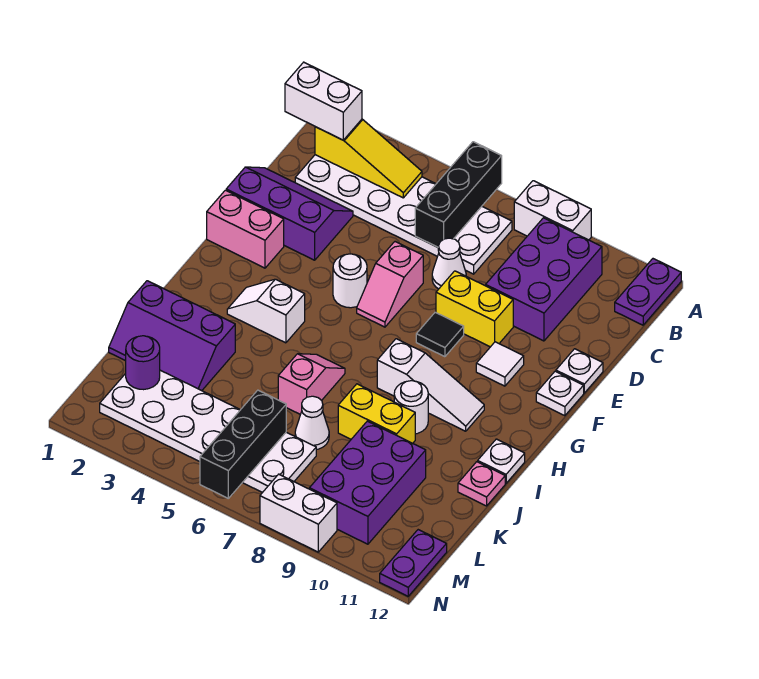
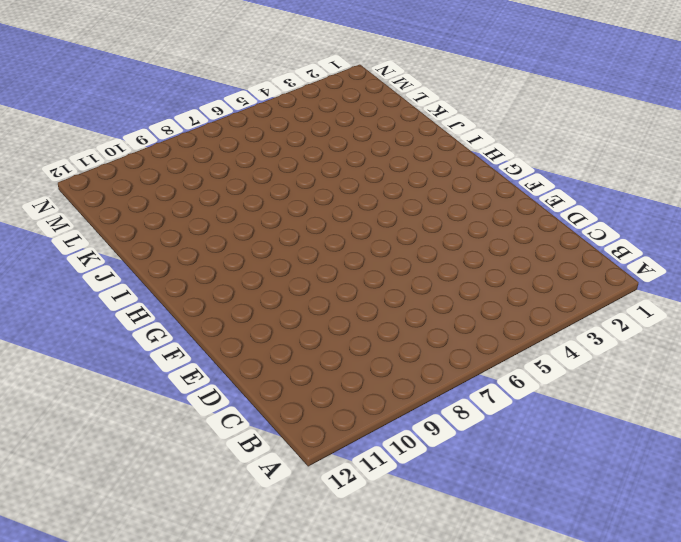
none -> white brick A8:A9 level 1
none -> purple plate A12:B12 level 1
none -> white plate B2:C7 level 1
none -> purple brick B9:D10 level 1

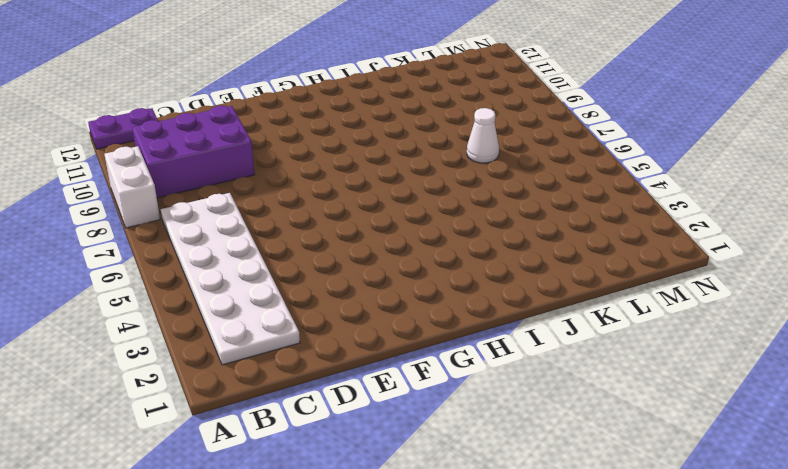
none -> purple slope D1:E3 level 1 top E
none -> white cone D7 level 1
none -> pink slope E6:F6 level 1 top E
none -> yellow brick E8:E9 level 1

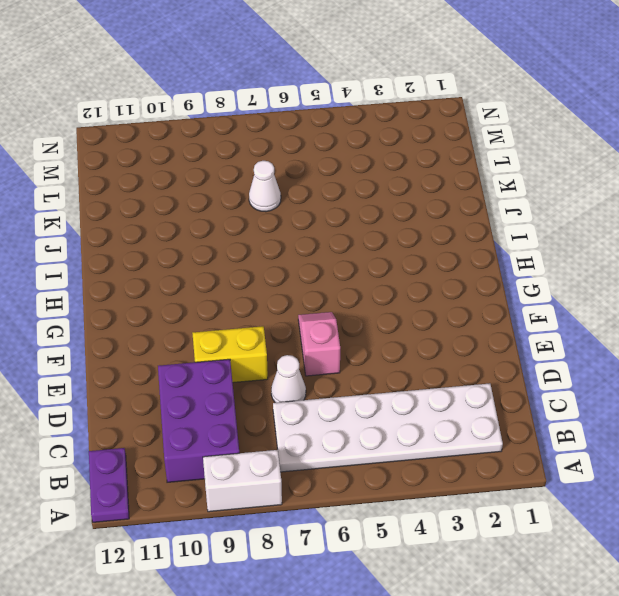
none -> purple slope D1:E3 level 1 top E
none -> white plate E12 level 1
none -> pink brick F1:F2 level 1
none -> white round brick F5 level 1

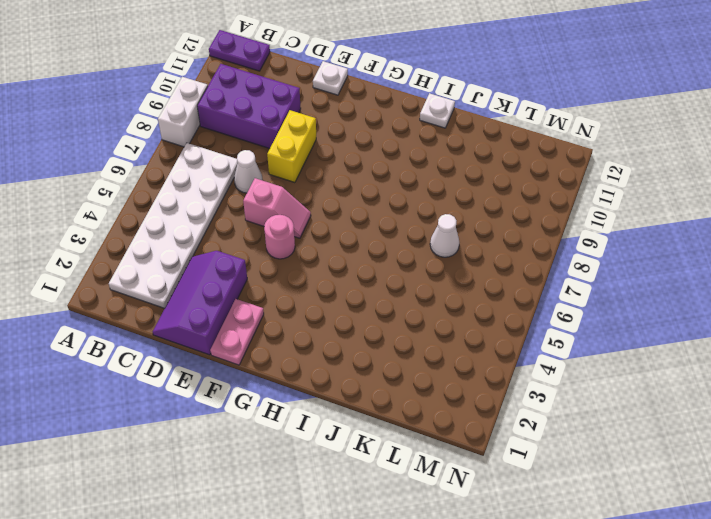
pink plate F1:F2 level 1 -> pink brick F1:F2 level 1
pink round brick F5 level 1 -> white round brick F5 level 1
none -> black tile F8 level 1
none -> white tile F10 level 1
none -> white plate F12 level 1
none -> white slope H3:H4 level 1 top 4

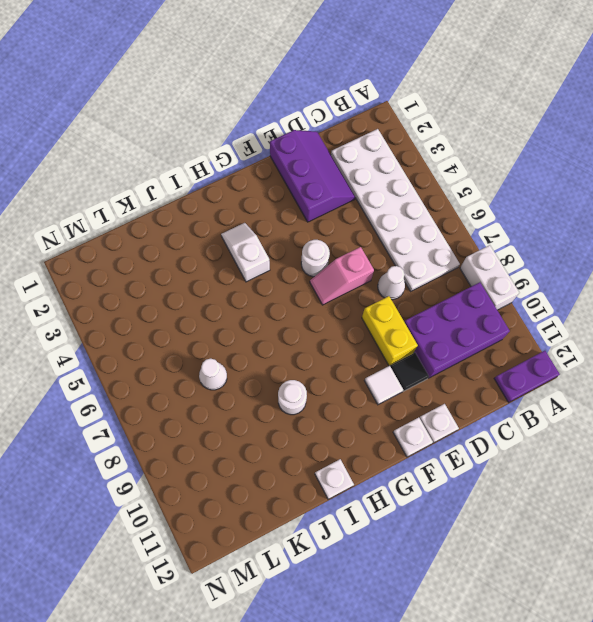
black tile E10 level 1 -> black tile F8 level 1
none -> pink brick F1:F2 level 1
none -> white slope H8:H10 level 1 top 8
none -> pink slope I6:J6 level 1 top J
none -> purple slope J1:K3 level 1 top J

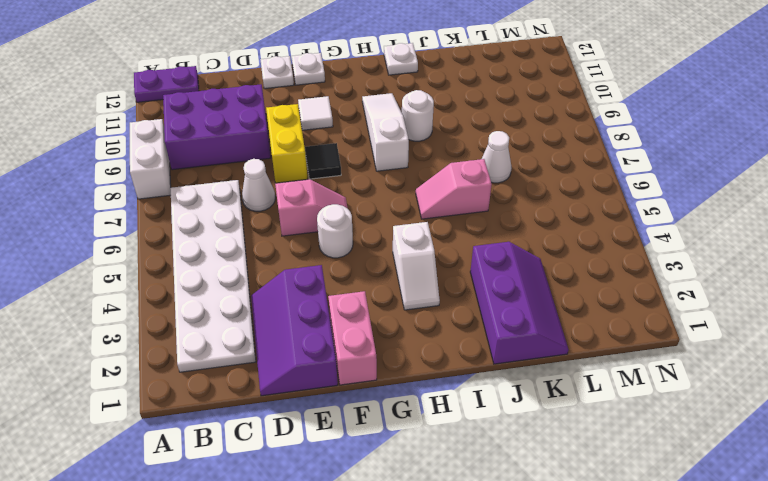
none -> yellow brick J8:J9 level 1
none -> pink plate J12 level 1
none -> purple brick K9:M10 level 1
none -> white plate L2:M7 level 1

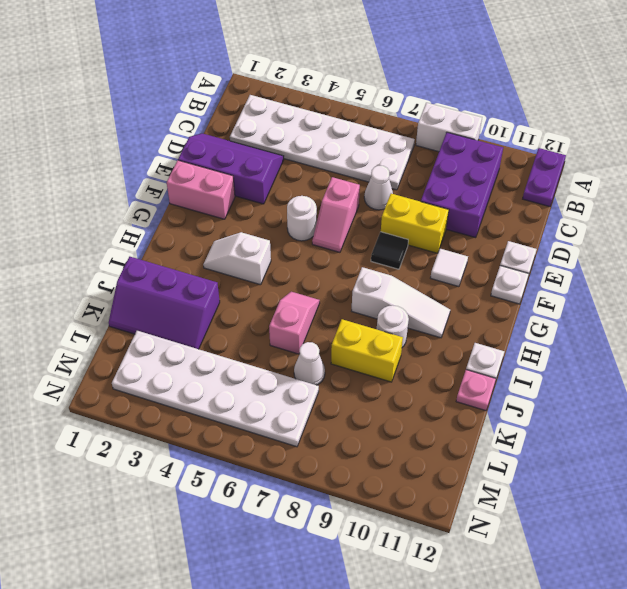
none -> purple brick K9:M10 level 1
none -> purple plate M12:N12 level 1
none -> white brick N8:N9 level 1
none -> black brick A6:C6 level 2

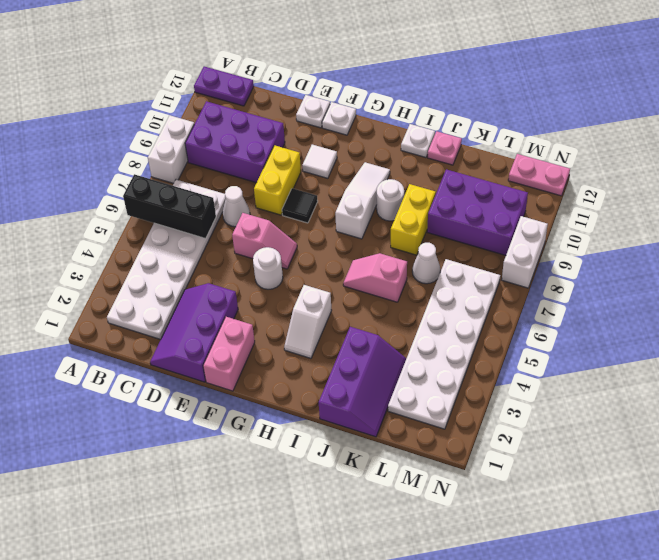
pink plate M12:N12 level 1 -> purple plate M12:N12 level 1
none -> yellow slope B2:B4 level 2 top 2
none -> purple round brick L2 level 2
none -> black brick L6:N6 level 2
none -> white brick B1:B2 level 3

